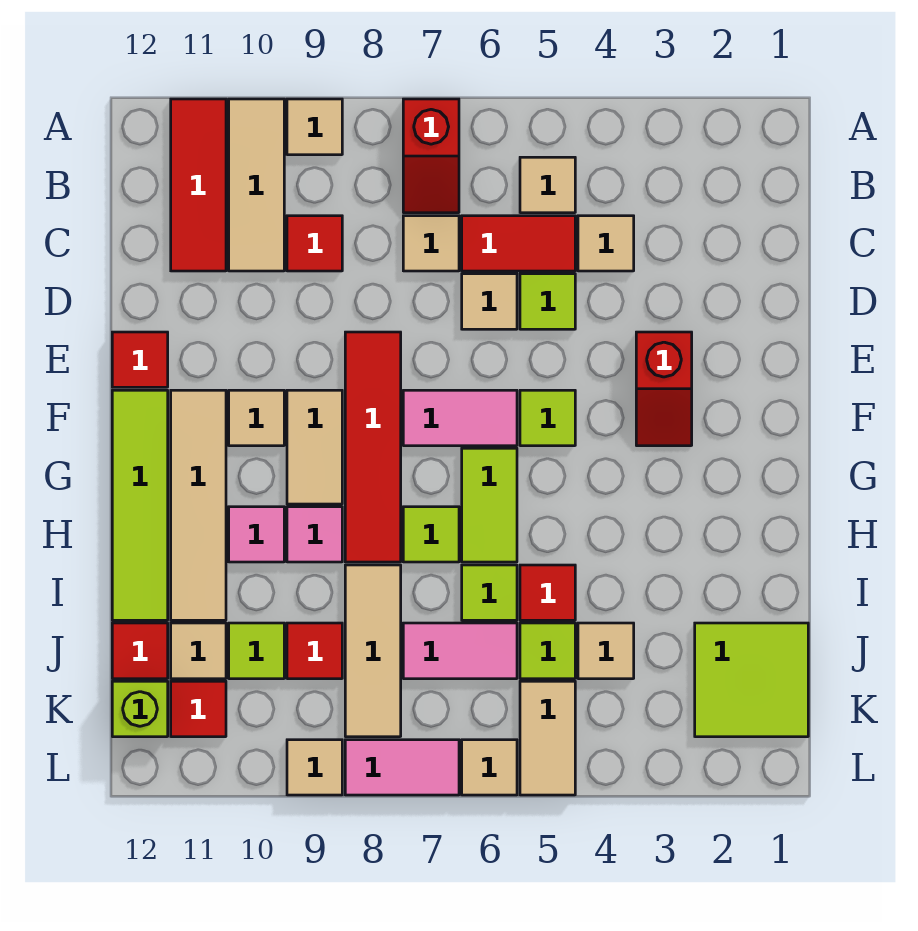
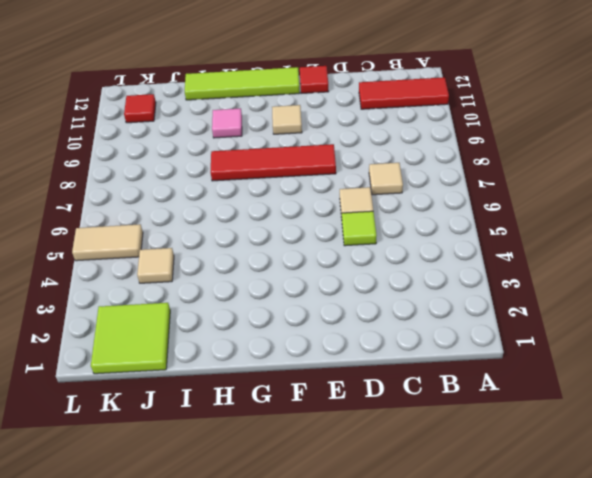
none -> red slope A7:B7 level 1 top A
none -> tan tile A9 level 1
none -> tan tile A10:C10 level 1
none -> tan tile B5 level 1

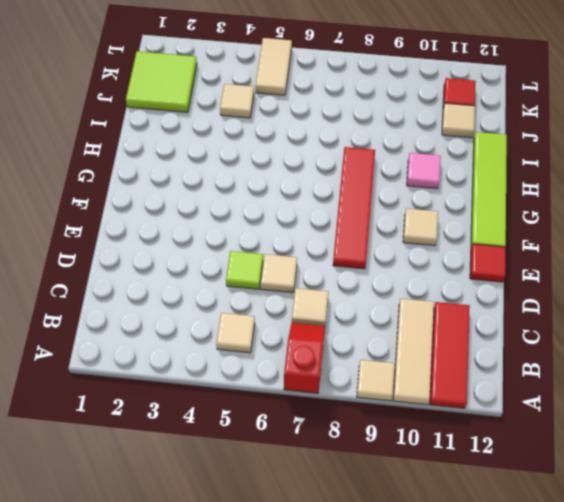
none -> tan tile C4 level 1
none -> red tile C5:C6 level 1
none -> red tile C9 level 1
none -> red slope E3:F3 level 1 top E

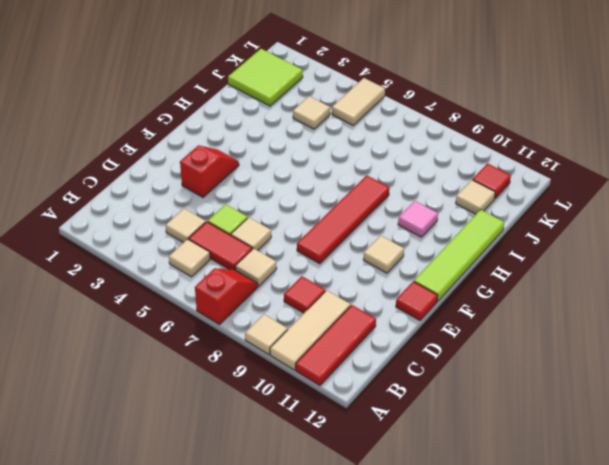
none -> lime tile F5 level 1
none -> pink tile F6:F7 level 1
none -> tan tile F9:G9 level 1
none -> tan tile F11:I11 level 1

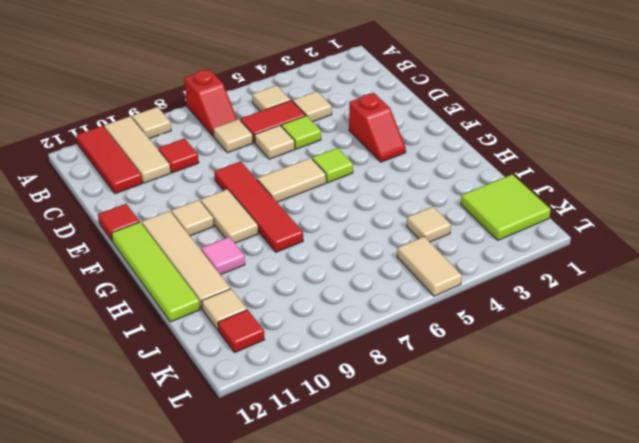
tan tile F6:F7 level 1 -> pink tile F6:F7 level 1
none -> lime tile G6:H6 level 1
none -> lime tile H7 level 1
none -> pink tile H9 level 1
none -> red tile I5 level 1

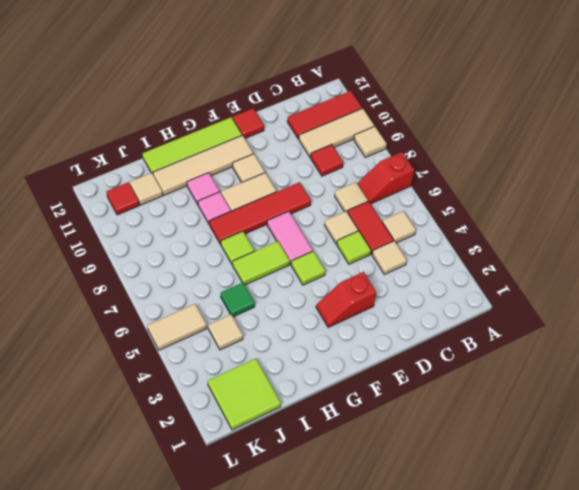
green tile I5 level 1 -> red tile I5 level 1
none -> lime tile I6 level 1
none -> tan tile I8:K8 level 1
none -> lime tile J5 level 1
none -> pink tile J6:J7 level 1

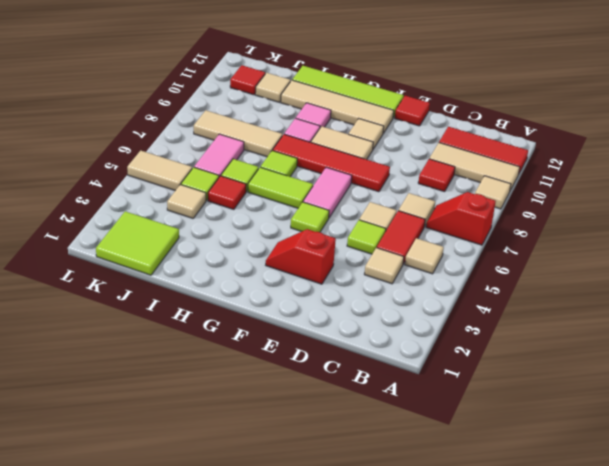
none -> red tile J9 level 1
none -> lime tile J10 level 1
none -> red tile J12 level 1
none -> lime brick K12 level 1

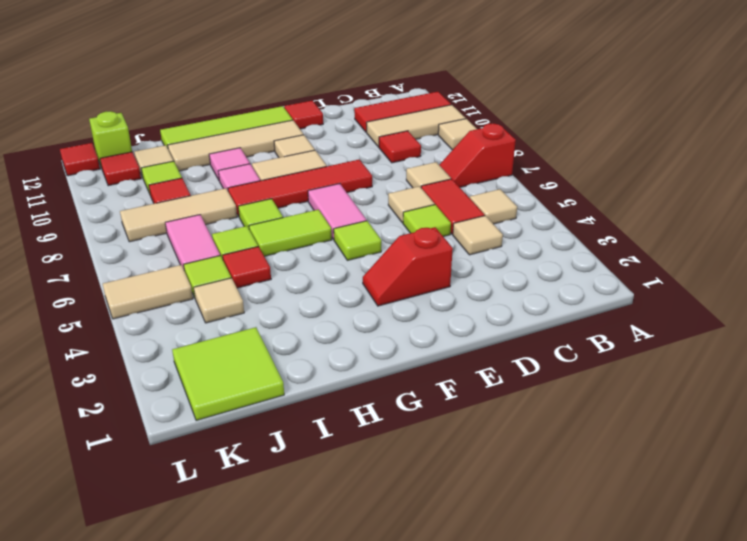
red tile L12 level 1 -> red tile J12 level 1
none -> tan tile L6 level 1
none -> pink tile L7:L8 level 1
none -> tan tile L9 level 1

